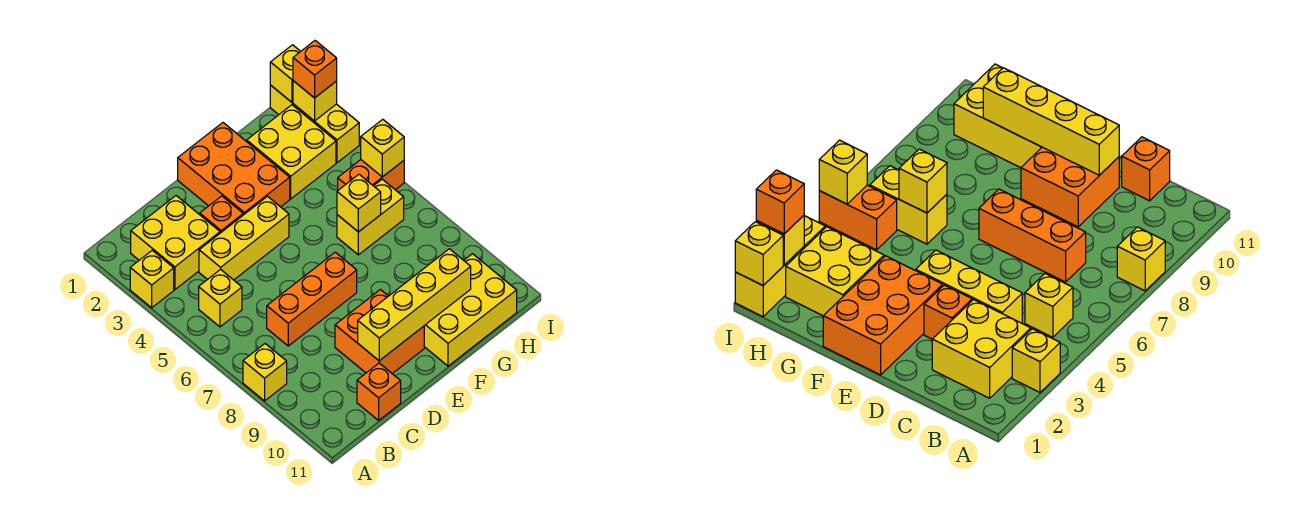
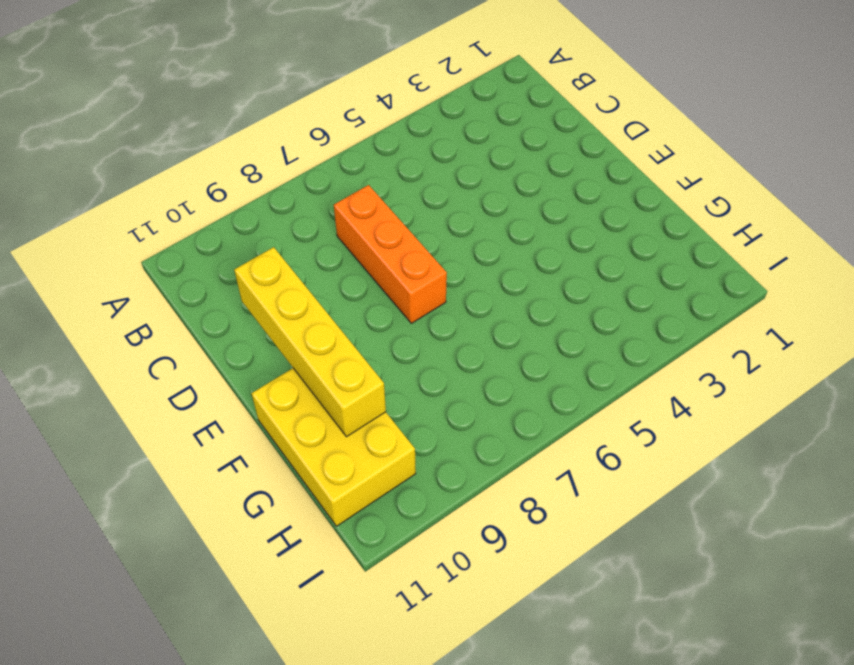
none -> yellow brick A3 level 1
none -> yellow brick A8 level 1
none -> yellow brick B2:C3 level 1

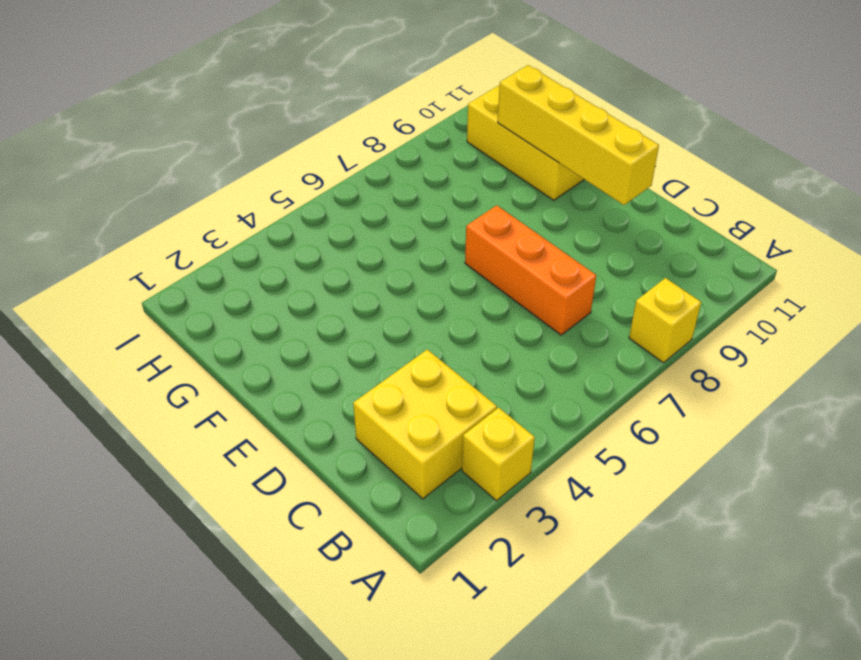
none -> yellow brick B5 level 1
none -> yellow brick C4:E4 level 1
none -> orange brick C11 level 1

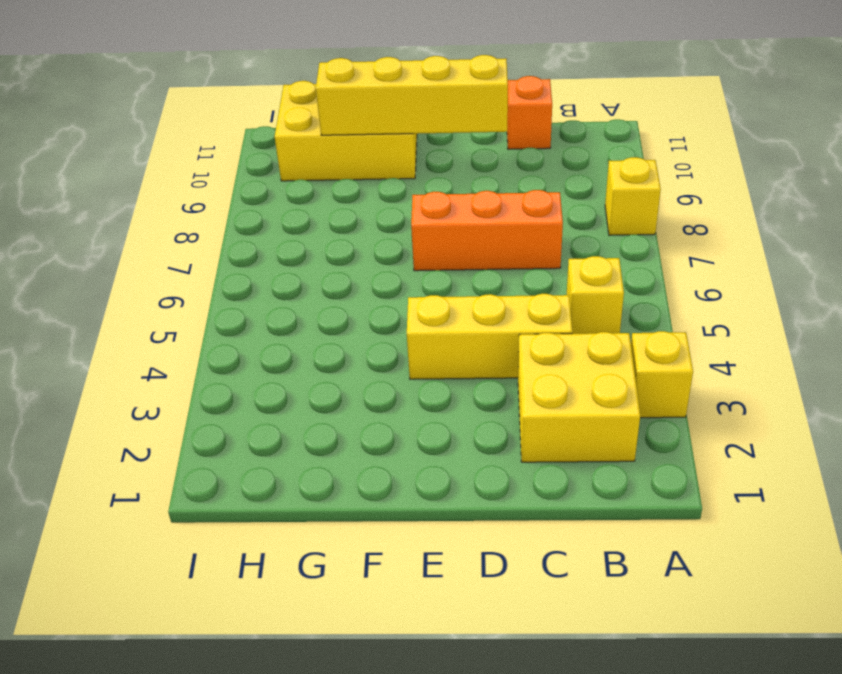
none -> orange brick D3 level 1
none -> orange brick D9:E10 level 1
none -> orange brick E1:F3 level 1

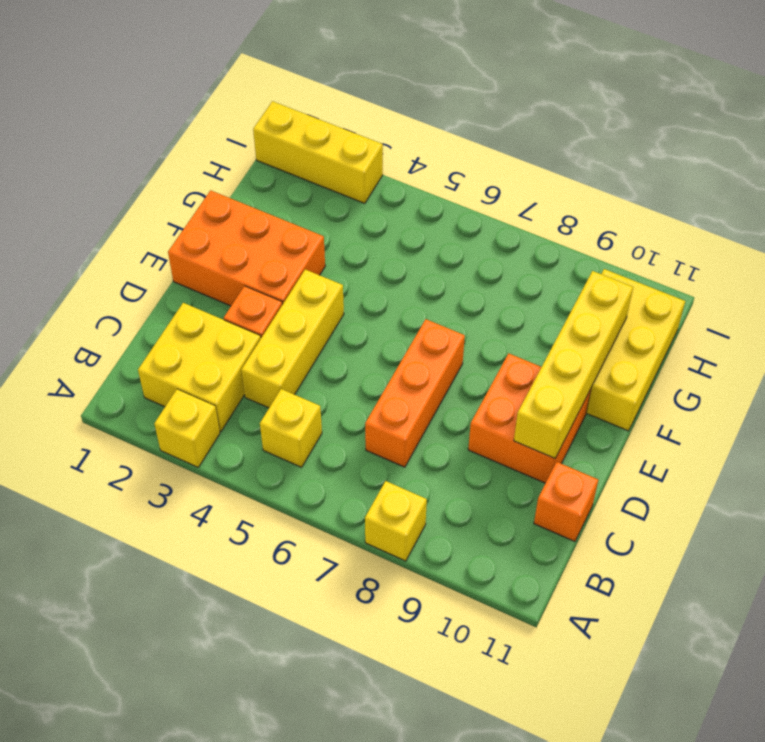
none -> yellow brick G2:H3 level 1
none -> yellow brick G6:H6 level 1
none -> orange brick H5:I5 level 1

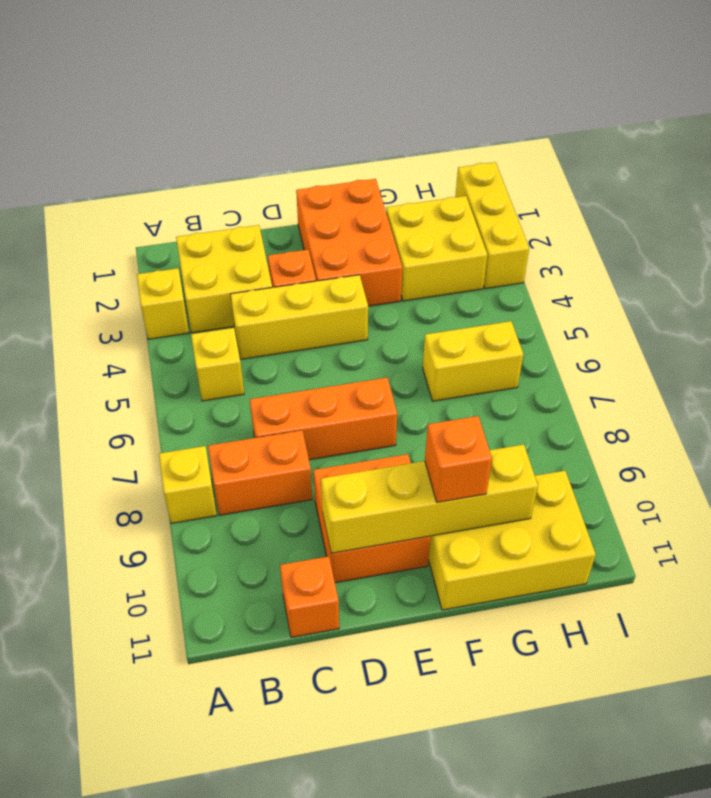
orange brick B8:C8 level 1 -> orange brick H5:I5 level 1
orange brick F10 level 3 -> orange brick I2 level 3
none -> yellow brick G6 level 2
none -> yellow brick I1 level 2
none -> yellow brick I2 level 2

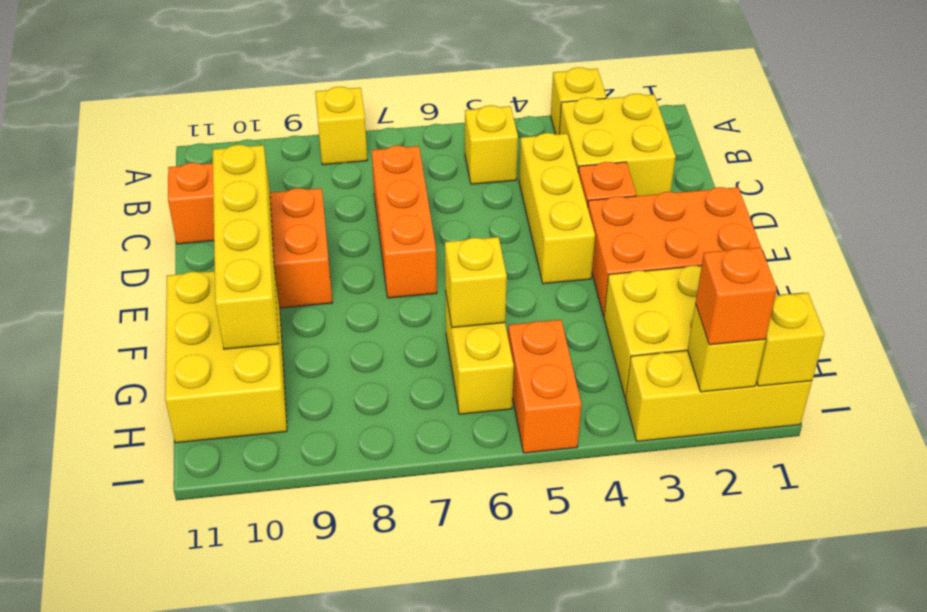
none -> yellow brick I5 level 2

